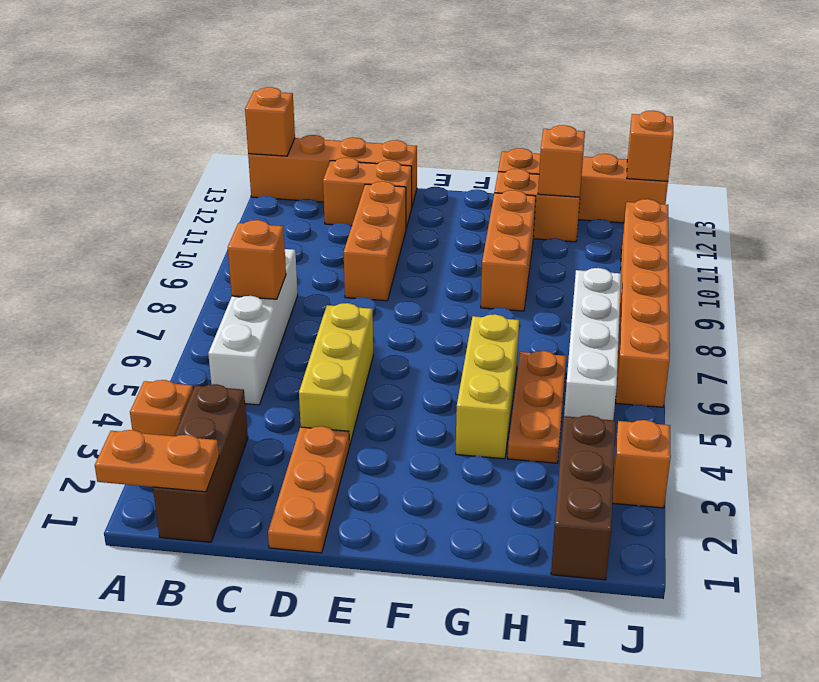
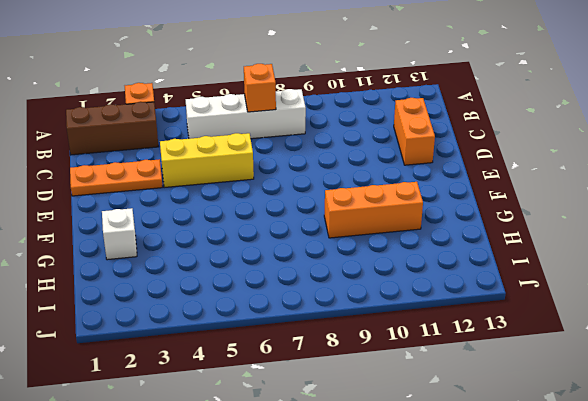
white brick G2 level 1 -> none
none -> orange brick A13:D13 level 1
none -> orange brick D9:D11 level 1
none -> yellow brick G4:G6 level 1

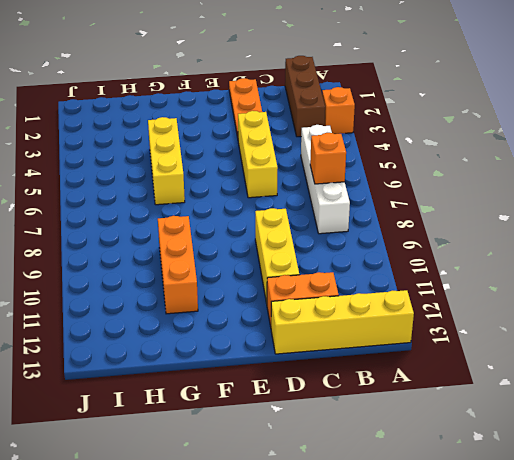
yellow brick A13:D13 level 1 -> orange brick A13:D13 level 1
yellow brick D9:D11 level 1 -> orange brick D9:D11 level 1
none -> orange brick G12:H12 level 1
none -> orange brick G13:J13 level 1
none -> orange plate H4:H6 level 1

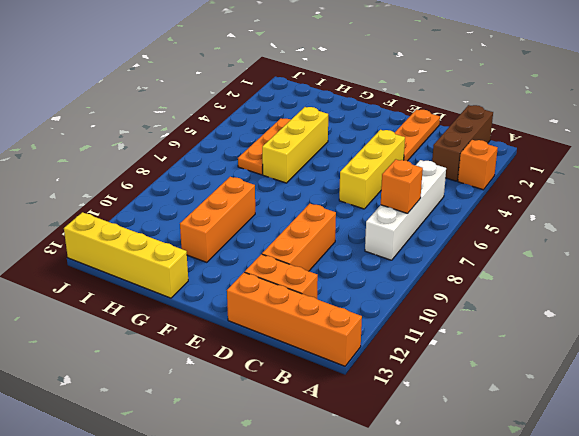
yellow brick G13:J13 level 1 -> orange brick G13:J13 level 1
none -> orange brick G12:H12 level 1
none -> brown brick I1:I3 level 1
none -> white brick I5:I8 level 1

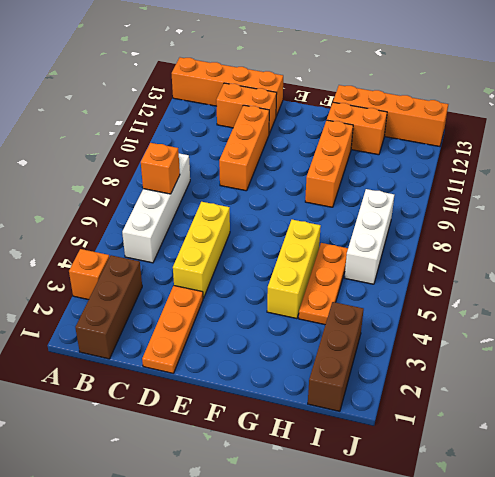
white brick I6:I8 level 1 -> white brick I5:I8 level 1
none -> orange brick J3 level 1
none -> orange brick J6:J11 level 1
none -> orange plate A1:B1 level 2

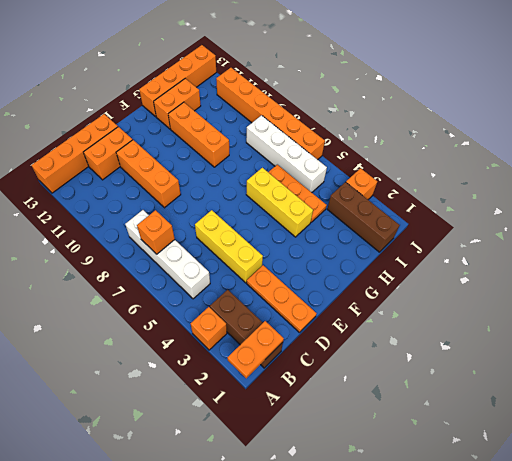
none -> orange brick A13 level 2
none -> orange brick H12 level 2
none -> orange brick J13 level 2

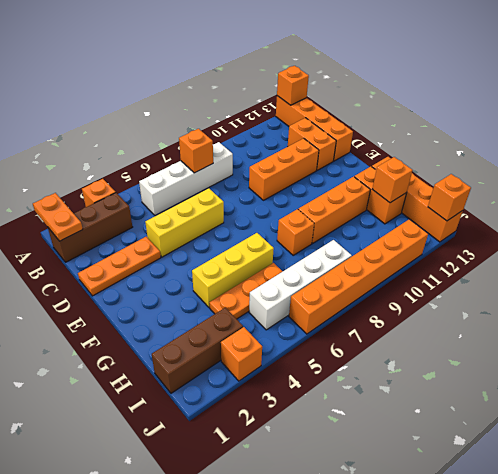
orange brick G8 level 1 -> none

